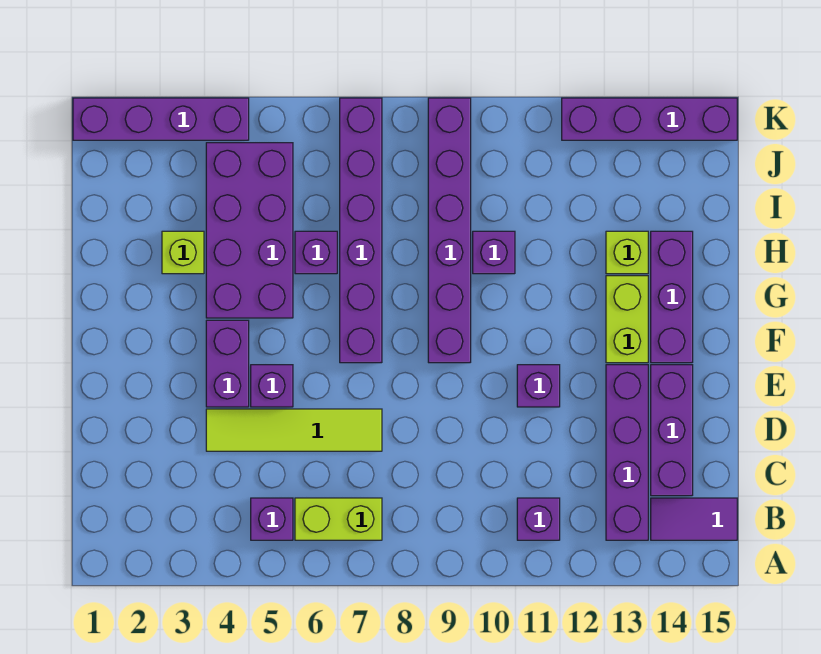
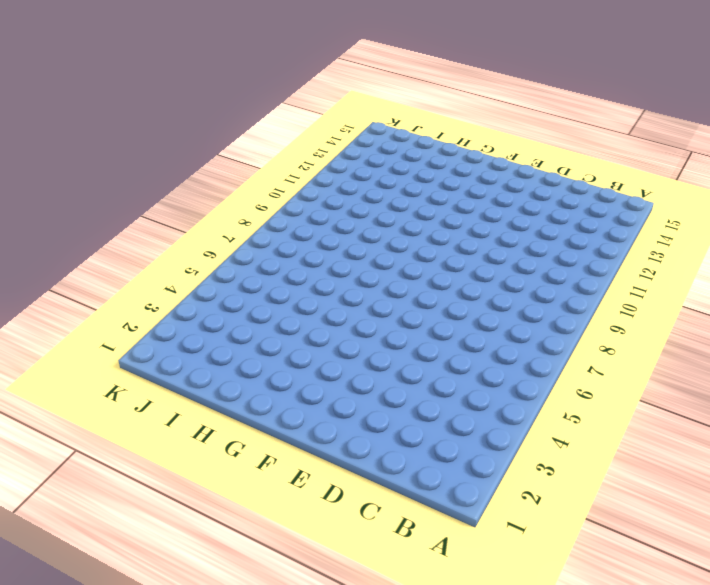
none -> purple brick B5 level 1
none -> lime brick B6:B7 level 1
none -> purple brick B11 level 1

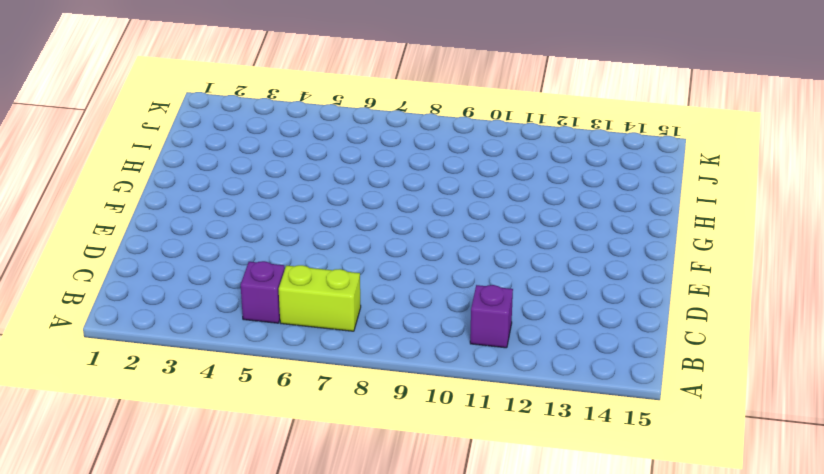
none -> purple brick B13:E13 level 1
none -> purple tile B14:B15 level 1
none -> purple brick C14:E14 level 1

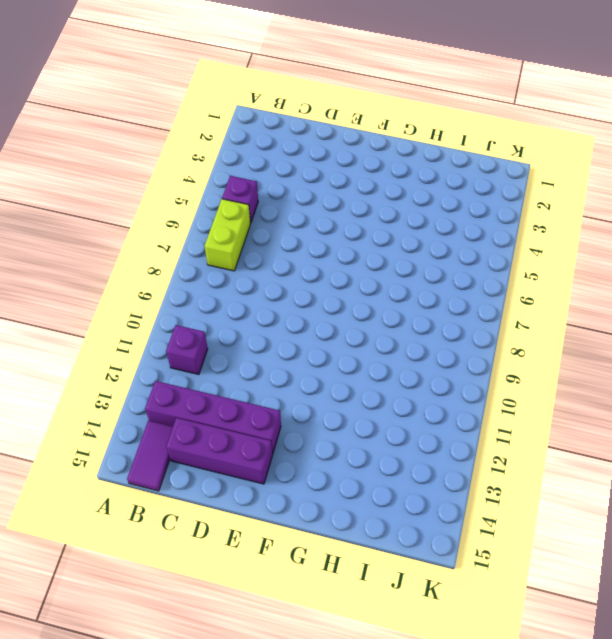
none -> lime tile D4:D7 level 1
none -> purple brick E4:F4 level 1
none -> purple brick E5 level 1

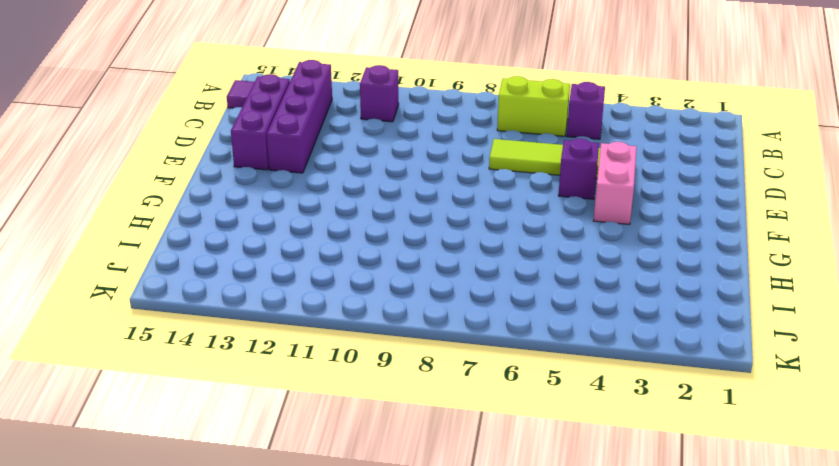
pink brick E4:F4 level 1 -> purple brick E4:F4 level 1
none -> purple brick E11 level 1
none -> purple brick F7:K7 level 1
none -> purple brick F9:K9 level 1

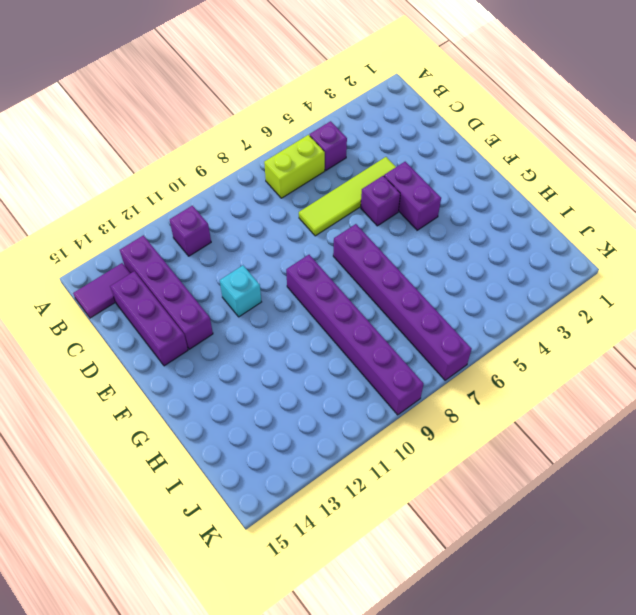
cyan brick E11 level 1 -> purple brick E11 level 1
none -> lime brick F13:G13 level 1
none -> purple brick F14:H14 level 1
none -> purple brick G4:J5 level 1

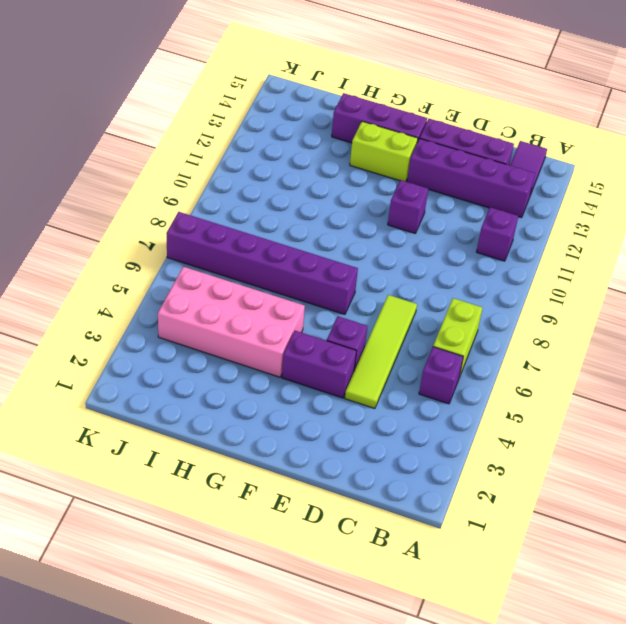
pink brick G4:J5 level 1 -> purple brick G4:J5 level 1
none -> purple brick F9:K9 level 1
none -> lime brick H3 level 1
none -> purple brick H6 level 1

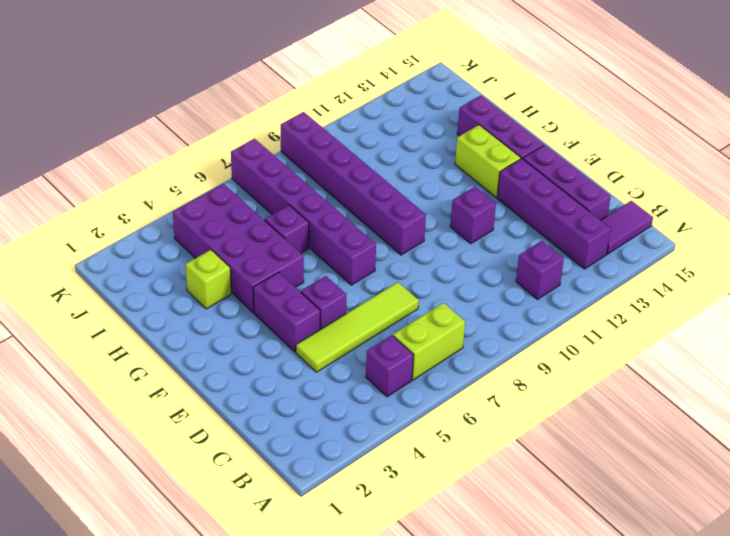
none -> purple brick H10 level 1
none -> lime brick H13 level 1
none -> purple brick K1:K4 level 1

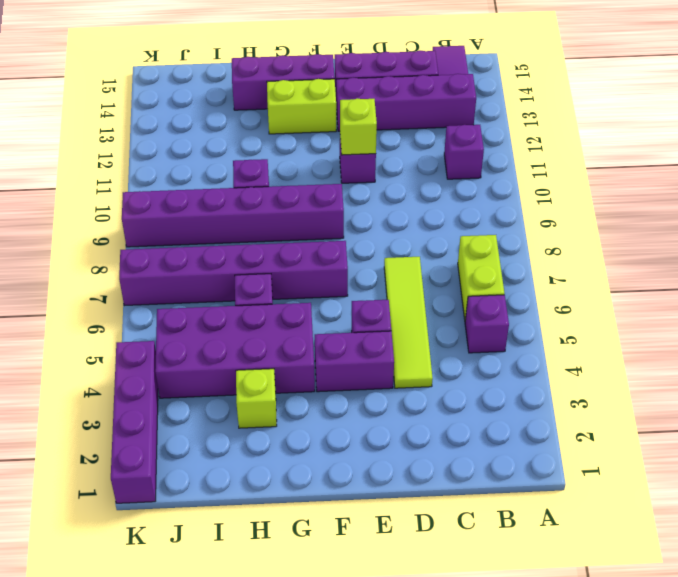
lime brick E11 level 2 -> lime brick H13 level 1
none -> purple brick K12:K15 level 1

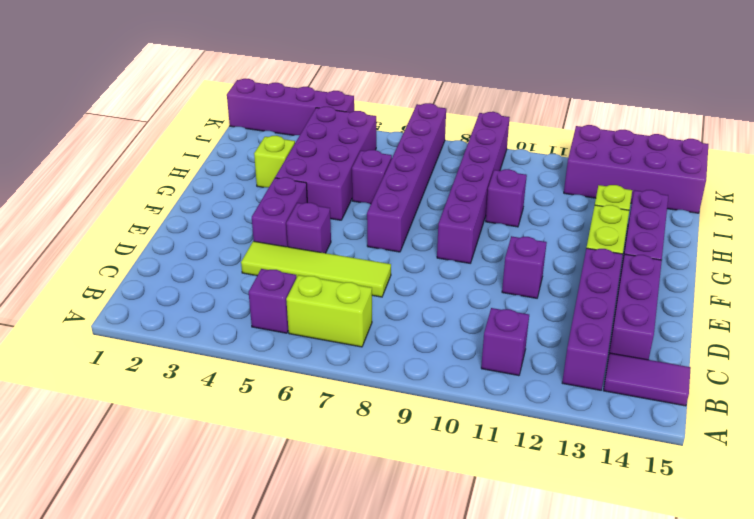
purple brick J12:K15 level 1 -> purple brick K12:K15 level 1

